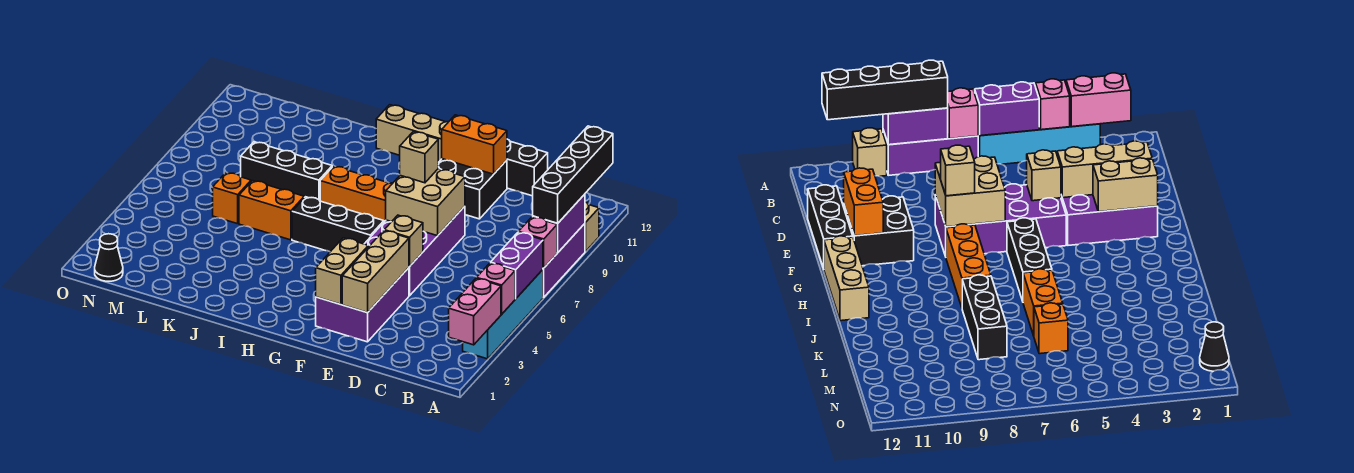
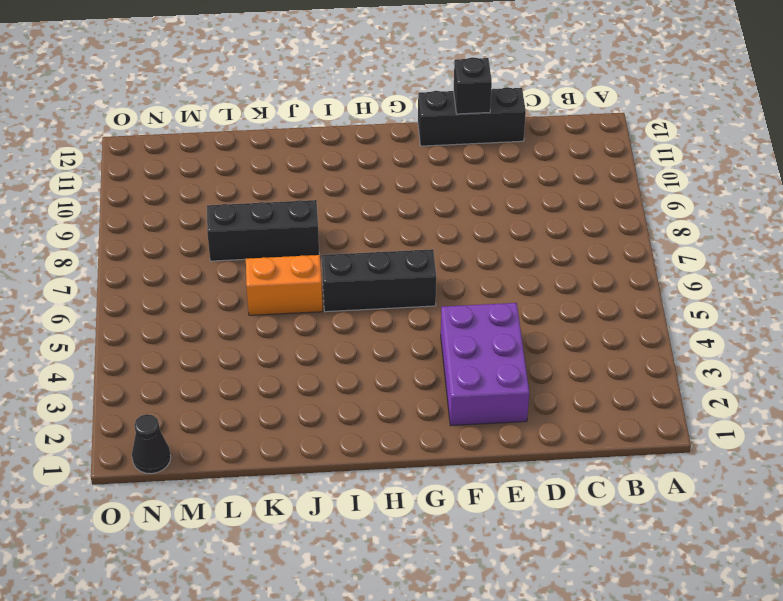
black brick E12 level 2 -> none
none -> cyan brick A3:A6 level 1
none -> purple brick A7:A9 level 1
none -> tan brick A10 level 1

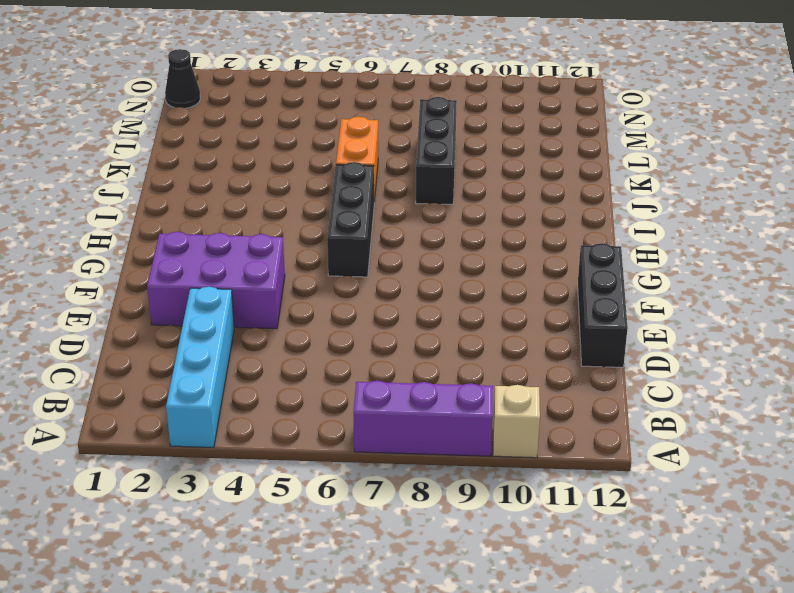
cyan brick A3:D3 level 1 -> cyan brick A3:A6 level 1
none -> purple brick E5:F8 level 1
none -> black brick E10:F11 level 1
none -> orange brick G8:I8 level 1

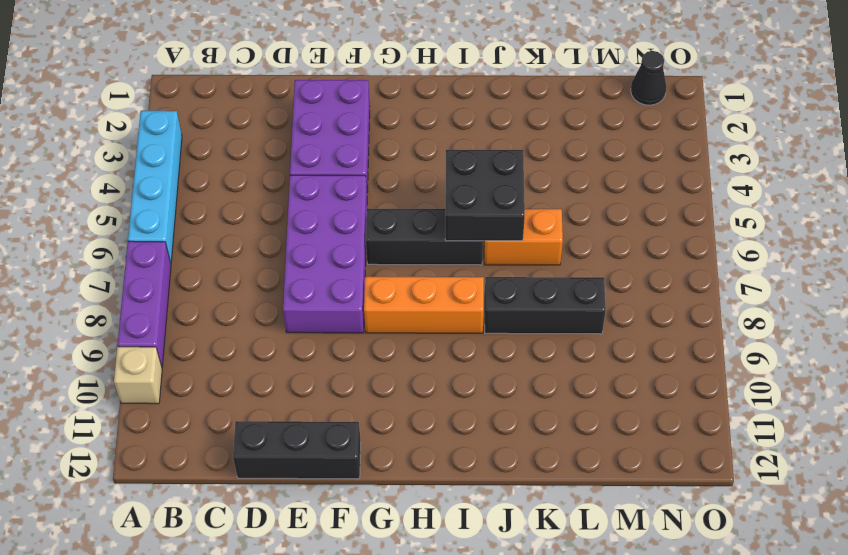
black brick I5:J6 level 2 -> black brick E10:F11 level 1
none -> tan brick G12:I12 level 1
none -> orange brick L6 level 1
none -> pink brick A2:A3 level 2

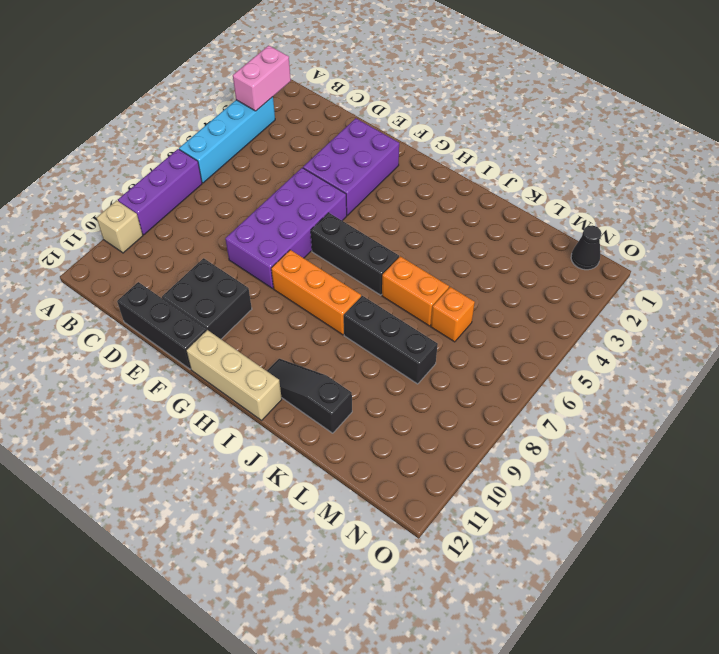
black slope I11:K11 level 1 top K -> none
none -> pink brick A4 level 2
none -> purple brick A5:A6 level 2
none -> pink brick A7 level 2

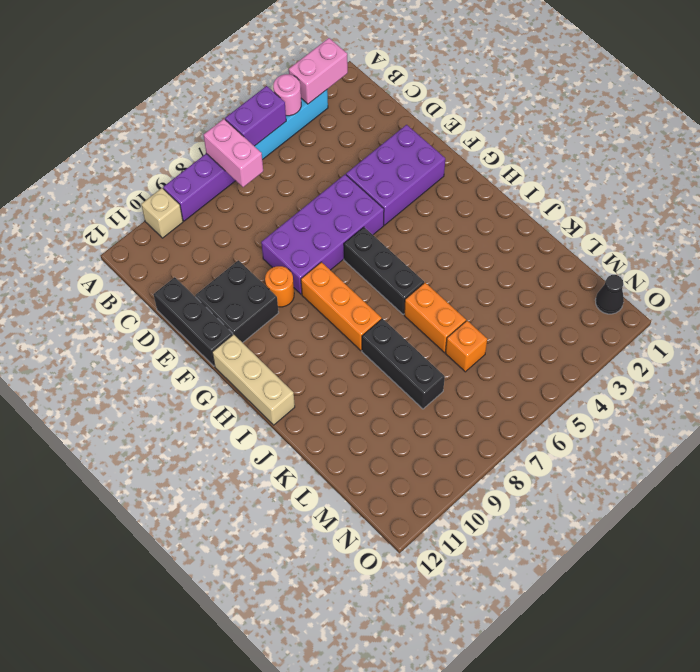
pink round brick A4 level 2 -> pink brick A4 level 2
pink brick A7:B7 level 2 -> pink brick A7 level 2
orange round brick F9 level 1 -> none
none -> purple brick A8:A9 level 2
none -> tan brick E2:E4 level 2
none -> tan brick E5 level 2

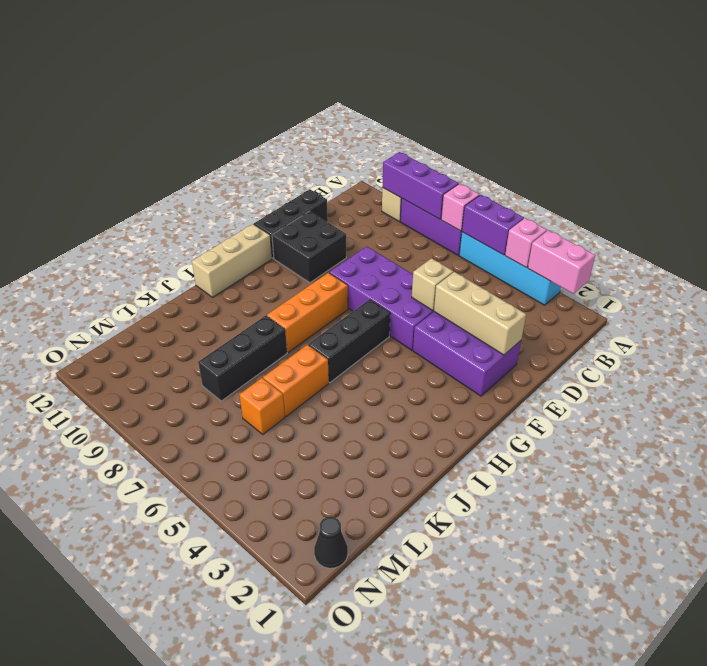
purple brick A8:A10 level 2 -> purple brick A8:A9 level 2
none -> tan brick E7:F8 level 2
none -> orange brick E11:F11 level 2
none -> tan brick F2:F3 level 2

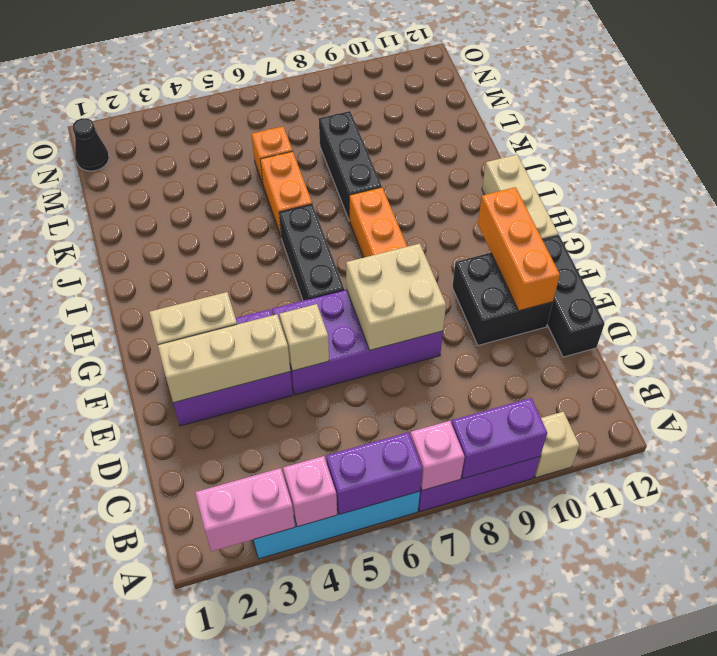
orange brick E11:G11 level 2 -> orange brick E11:F11 level 2
none -> black brick A8:A11 level 3
none -> tan brick F8 level 3

